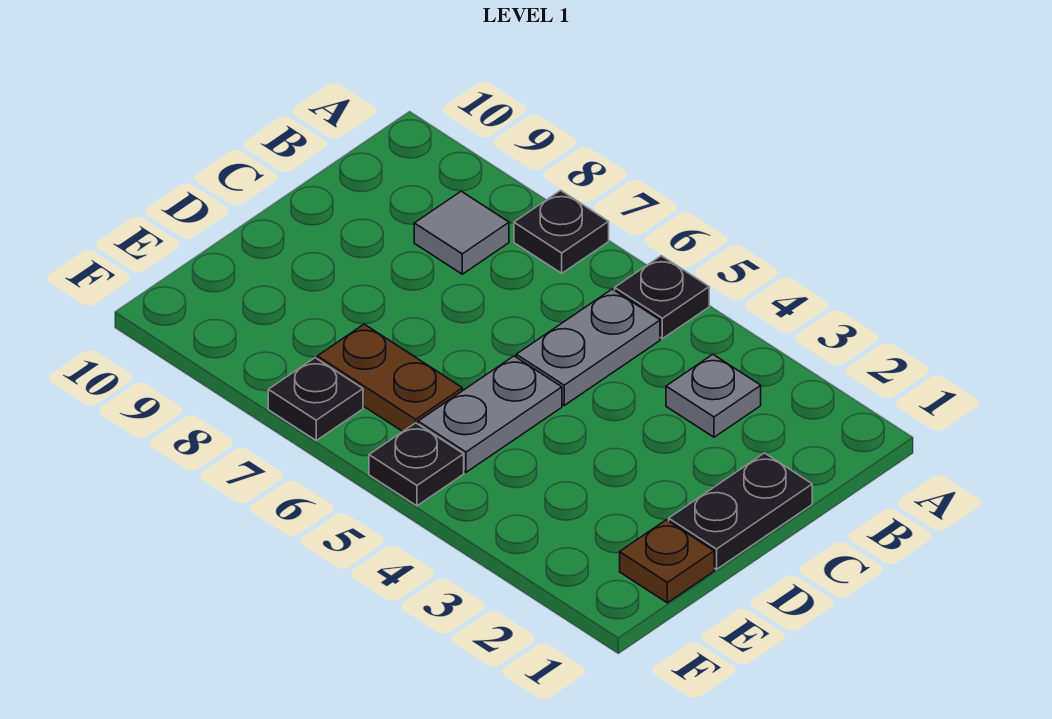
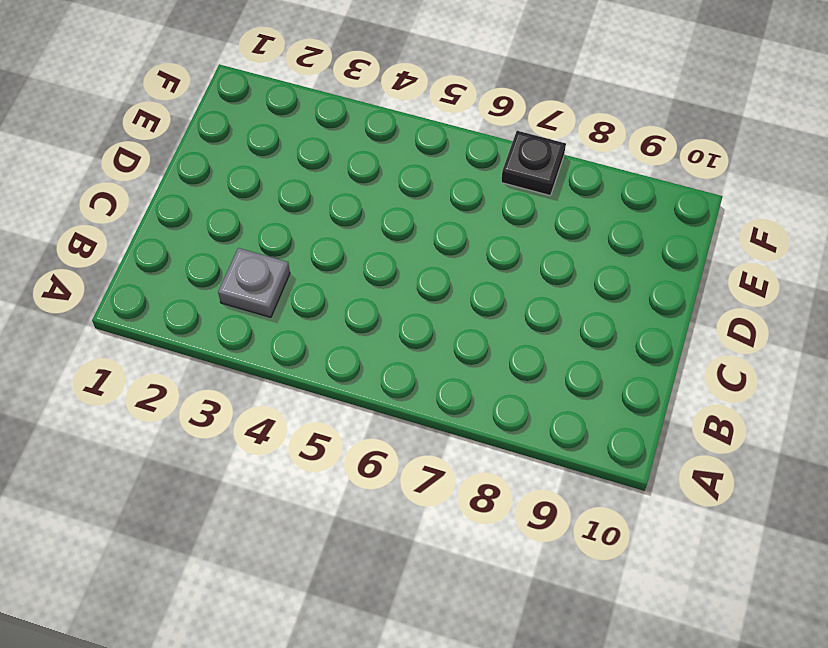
none -> black plate A5 level 1
none -> black plate A7 level 1

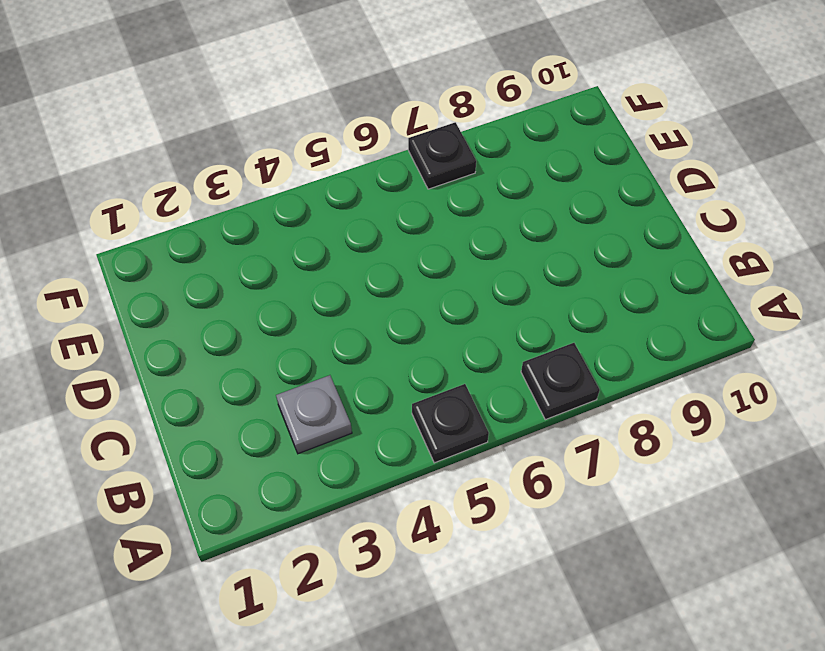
none -> grey plate B5:C5 level 1
none -> grey tile B8 level 1

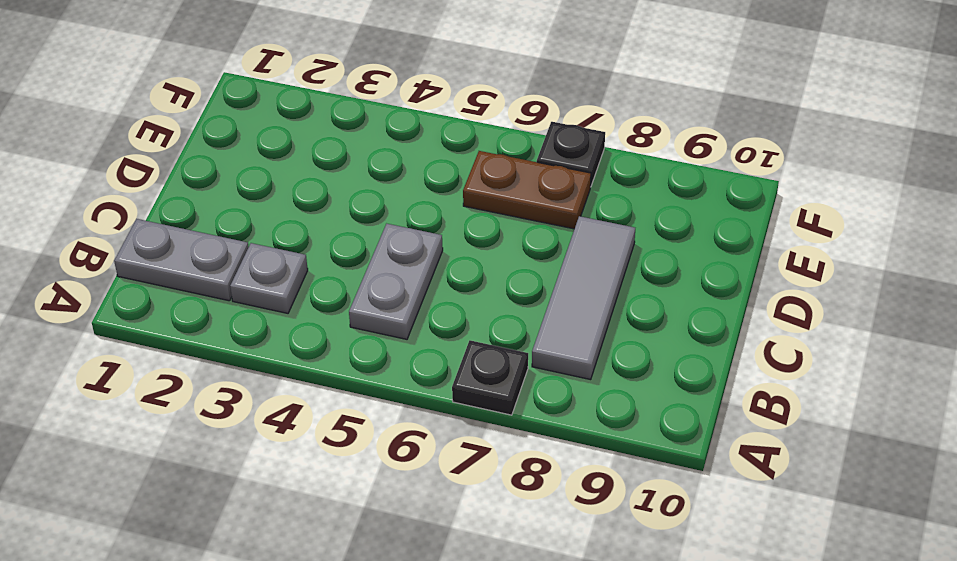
grey plate B1:B2 level 1 -> grey plate D5:E5 level 1
grey tile B8:D8 level 1 -> grey tile B8 level 1
none -> black plate A5 level 1
none -> black plate C1:D1 level 1

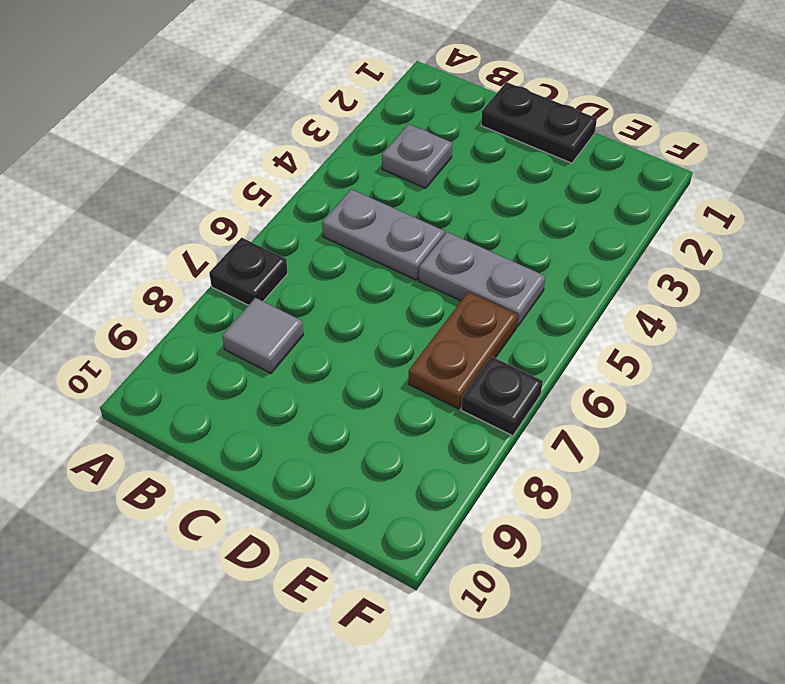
none -> black plate A5 level 1
none -> brown plate E1 level 1

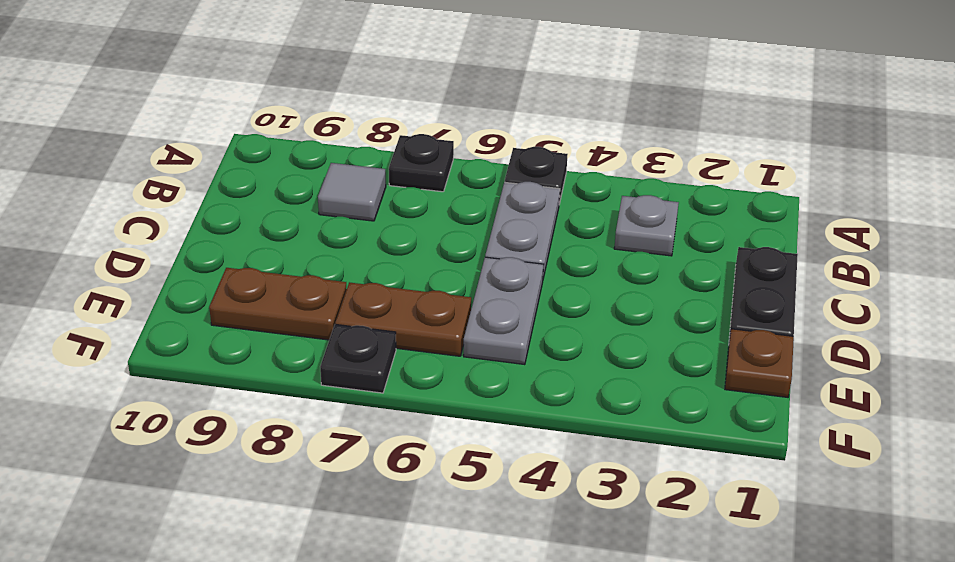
brown plate E8:E9 level 1 -> none
none -> black plate F5 level 1

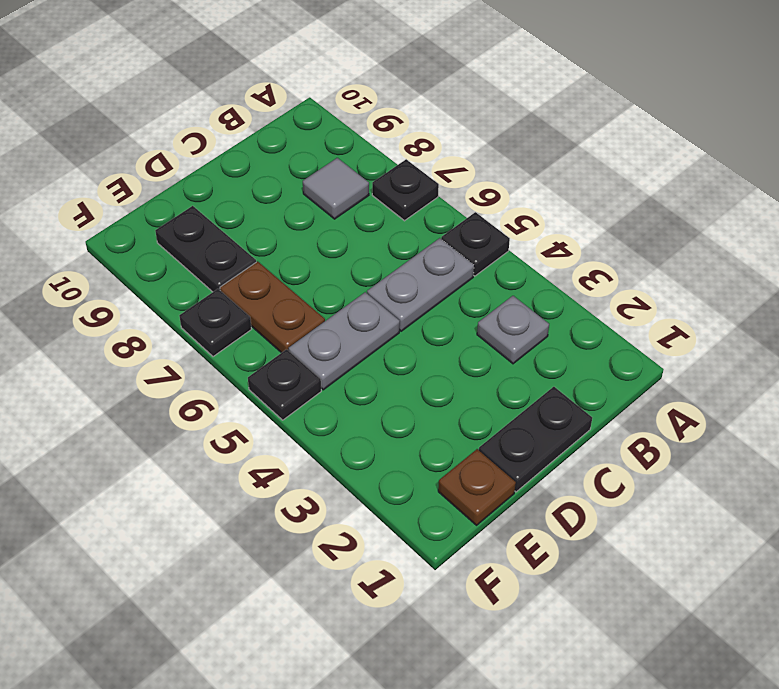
black plate E8:E9 level 1 -> none

